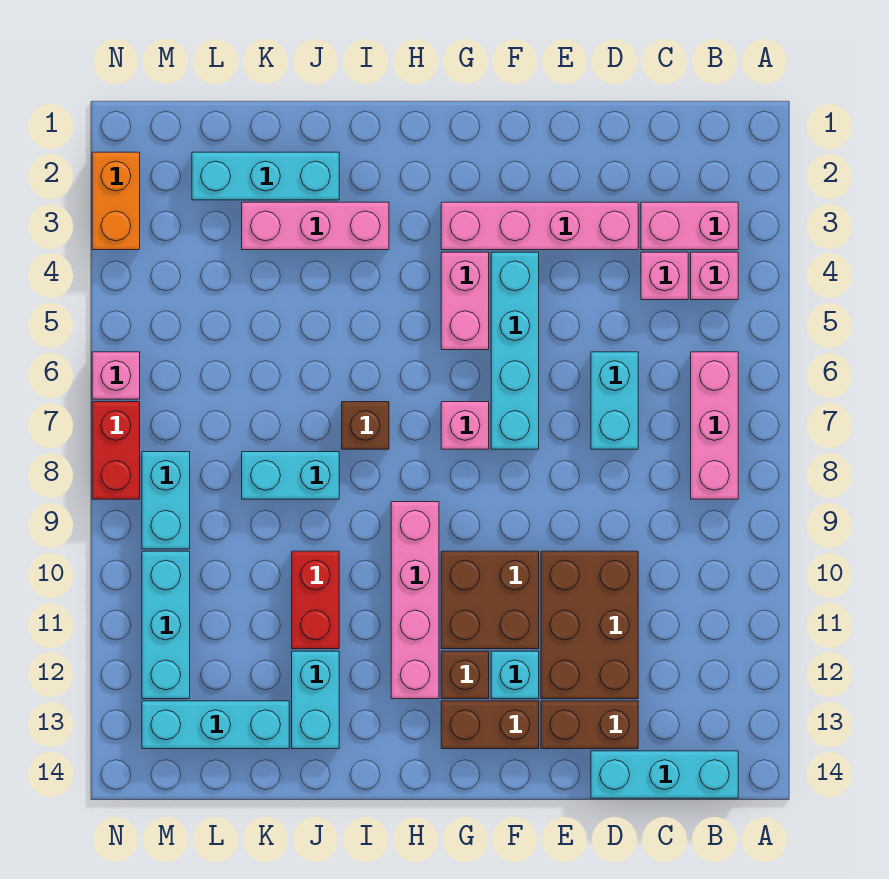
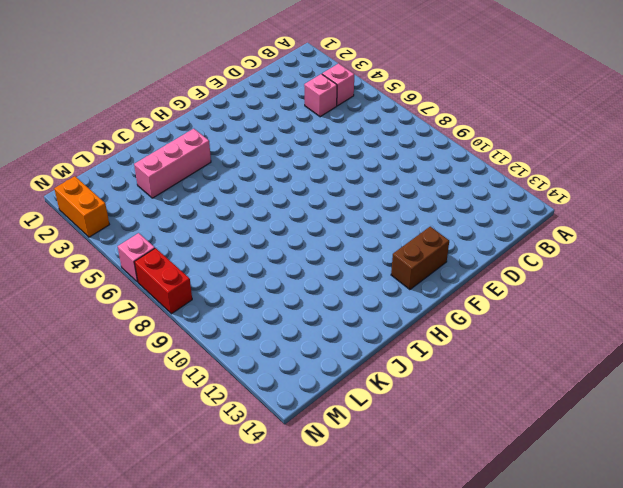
none -> pink brick B3:C3 level 1
none -> pink brick B6:B8 level 1
none -> cyan brick B14:D14 level 1

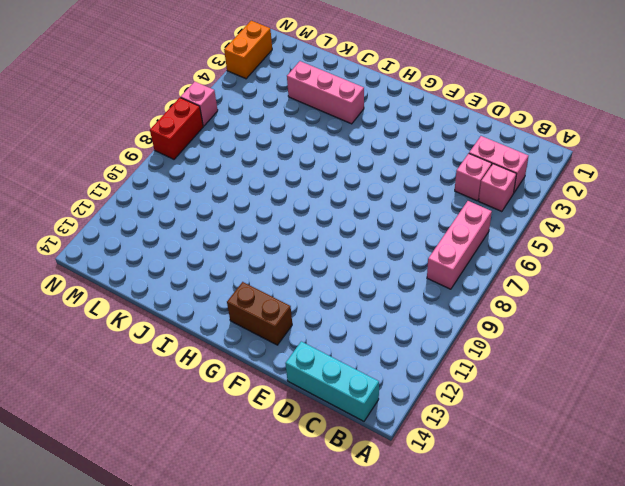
none -> pink brick D3:G3 level 1
none -> cyan brick D6:D7 level 1
none -> brown brick D10:E12 level 1

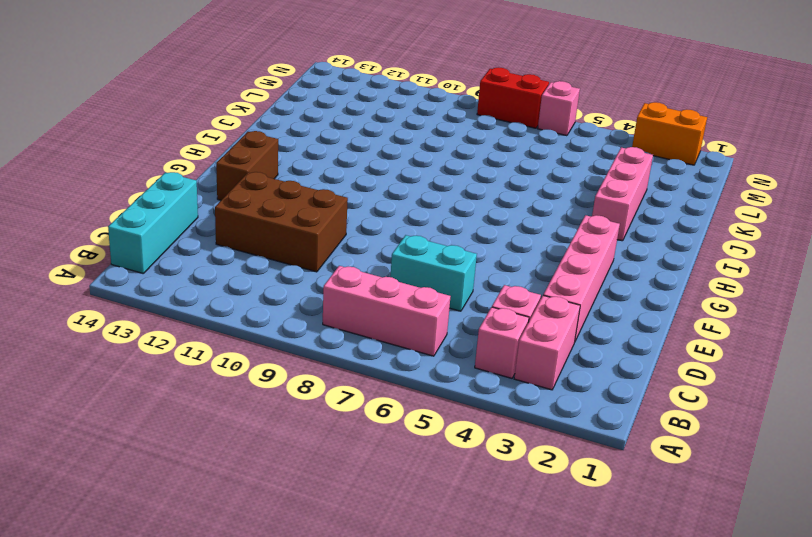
none -> brown brick D13:E13 level 1
none -> cyan brick F4:F7 level 1
none -> brown brick F10:G11 level 1

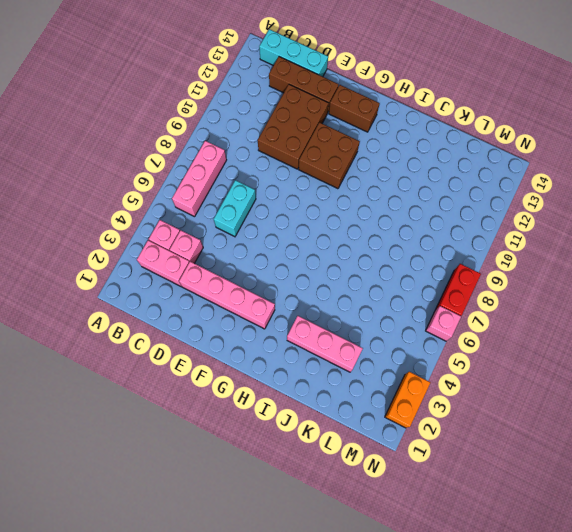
brown brick C13:E13 level 1 -> brown brick D13:E13 level 1
none -> cyan brick F4:F7 level 1
none -> cyan brick F12 level 1
none -> pink brick G4:G5 level 1

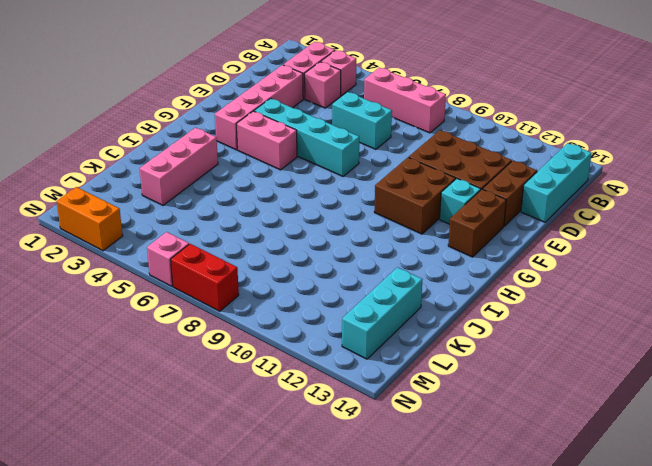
none -> pink brick G7 level 1
none -> brown brick G12 level 1
none -> pink brick H9:H12 level 1

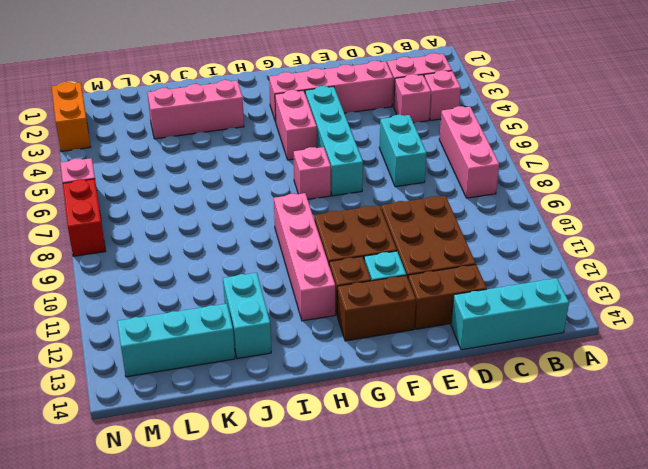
none -> brown brick I7 level 1
none -> cyan brick J2:L2 level 1
none -> cyan brick J8:K8 level 1

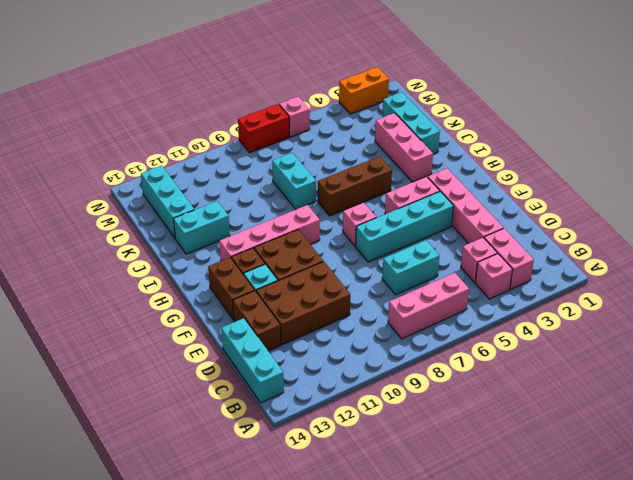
brown brick I5:I7 level 1 -> brown brick I7 level 1
none -> red brick J10:J11 level 1
none -> cyan brick M8:M9 level 1
none -> cyan brick M10:M12 level 1

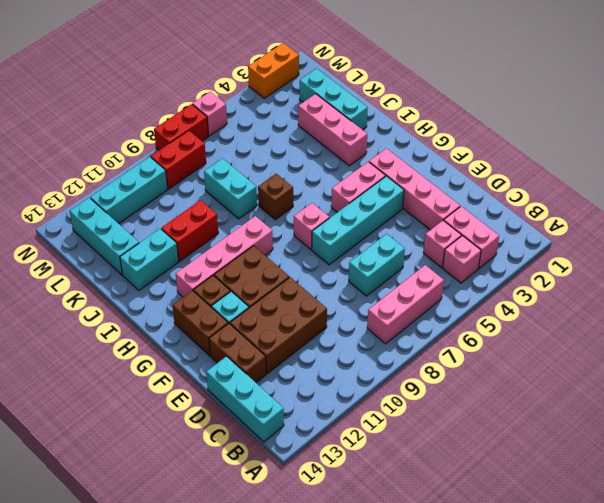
red brick M8:M9 level 1 -> cyan brick M8:M9 level 1

